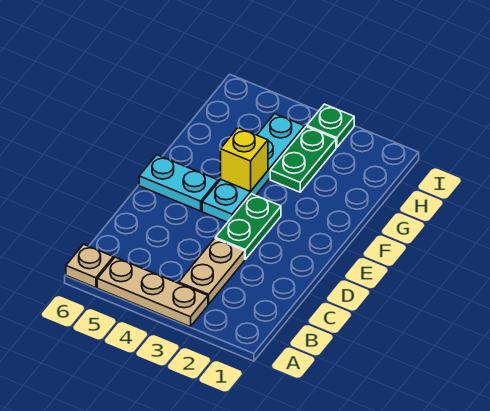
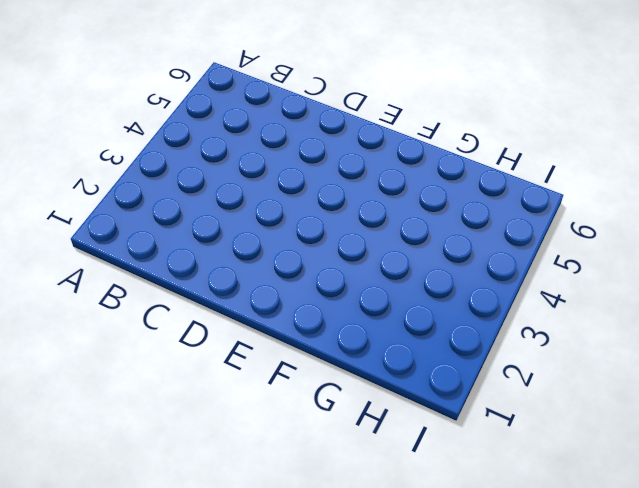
none -> tan plate A3:A5 level 1
none -> tan plate A6 level 1

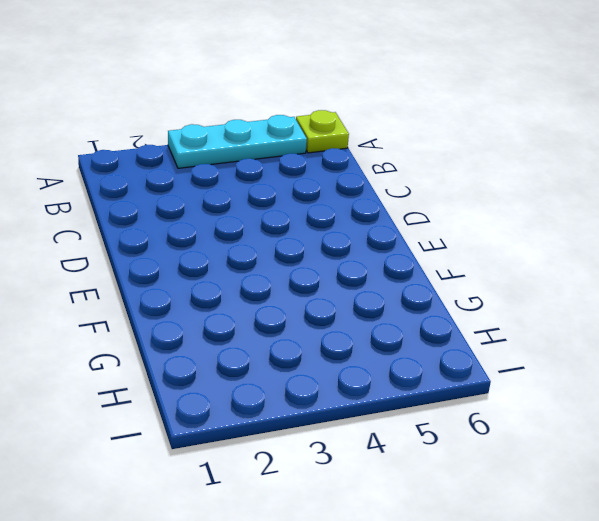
cyan plate A3:A5 level 1 -> tan plate A3:A5 level 1
lime plate A6 level 1 -> tan plate A6 level 1
none -> tan plate B3:C3 level 1
none -> green plate D3:E3 level 1

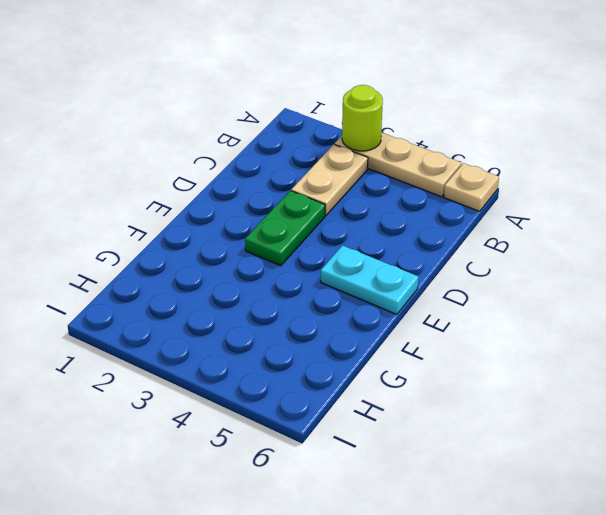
lime round brick A3 level 2 -> none
none -> cyan plate E4:H4 level 1
none -> green plate G3:H3 level 1

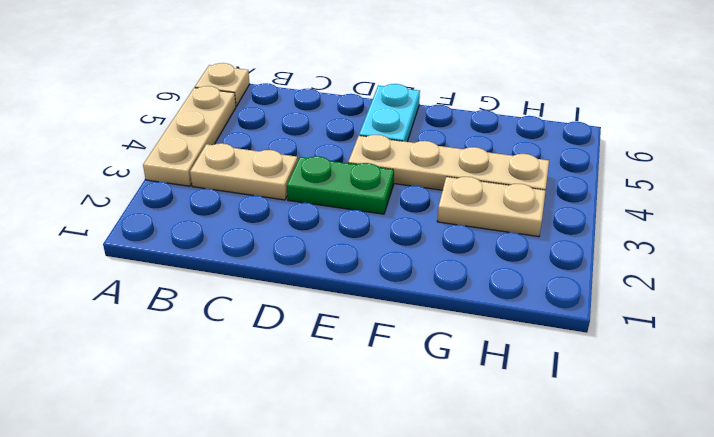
tan plate E4:H4 level 1 -> cyan plate E4:H4 level 1
tan plate G3:H3 level 1 -> green plate G3:H3 level 1
none -> green plate I3 level 1
none -> yellow brick F4 level 2

